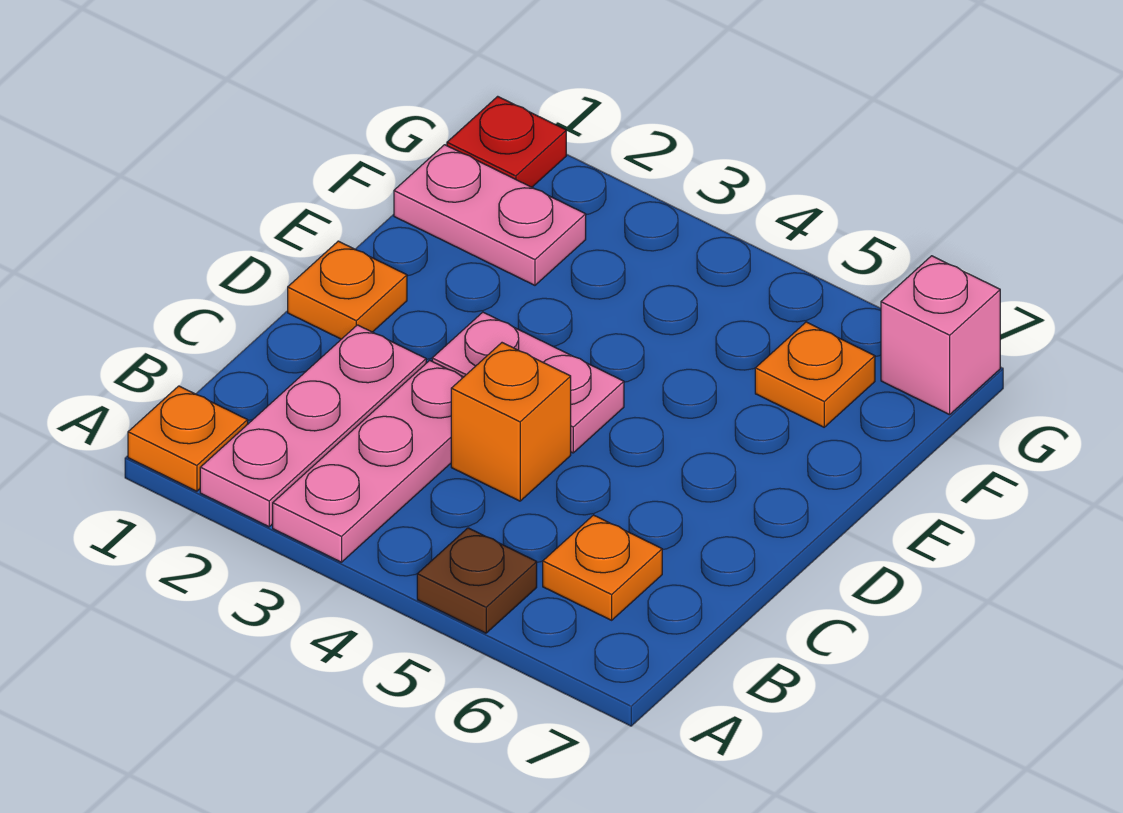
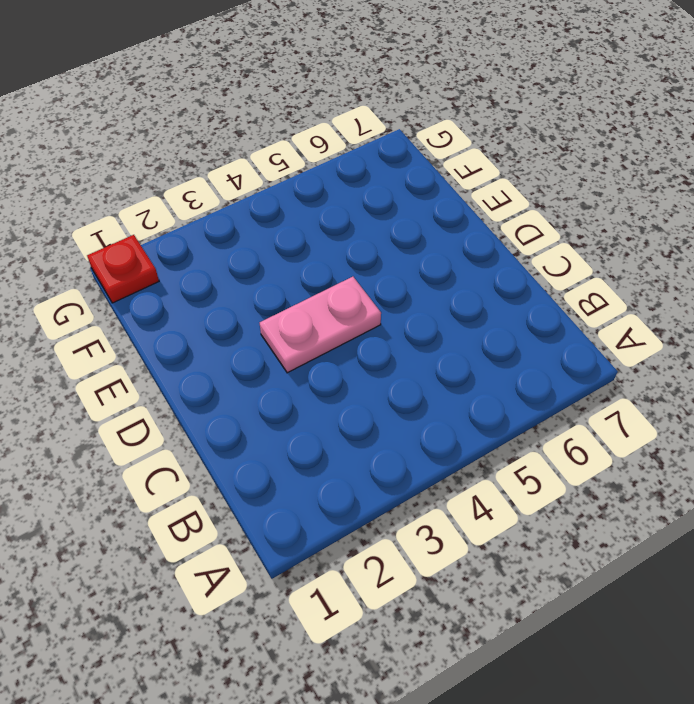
none -> orange plate A1 level 1
none -> pink plate A2:C2 level 1
none -> pink plate A3:C3 level 1

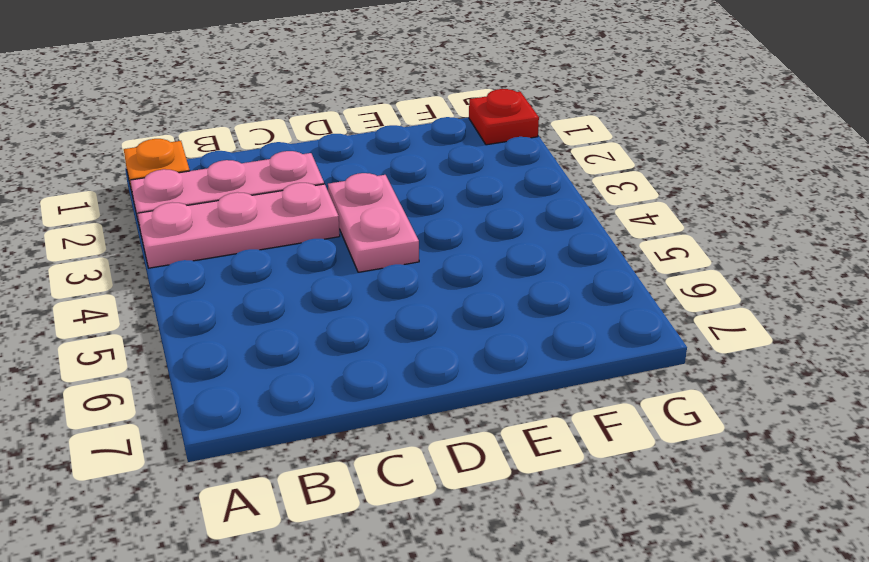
none -> brown plate A5 level 1
none -> orange plate B6 level 1
none -> orange brick C4 level 1

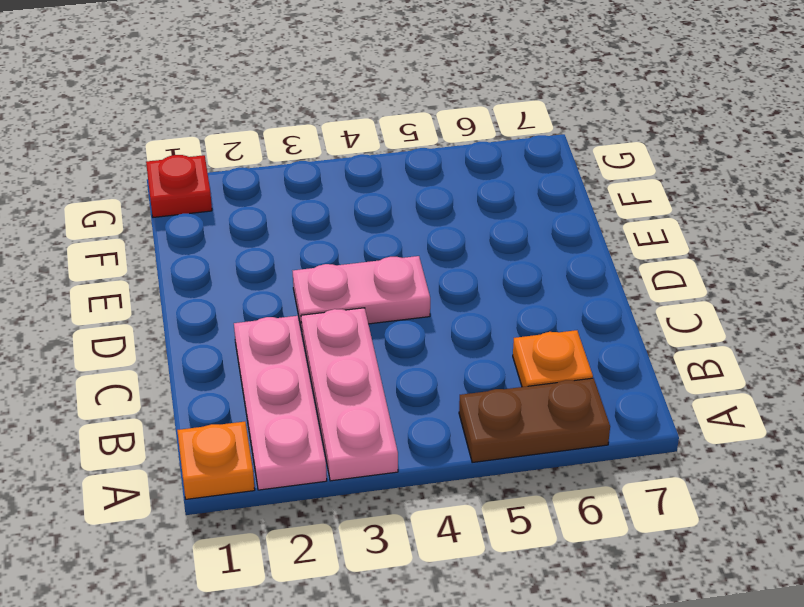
brown plate A5:A6 level 1 -> brown plate A5 level 1
none -> orange brick C4 level 1
none -> orange plate D1 level 1
none -> pink plate F1:F2 level 1

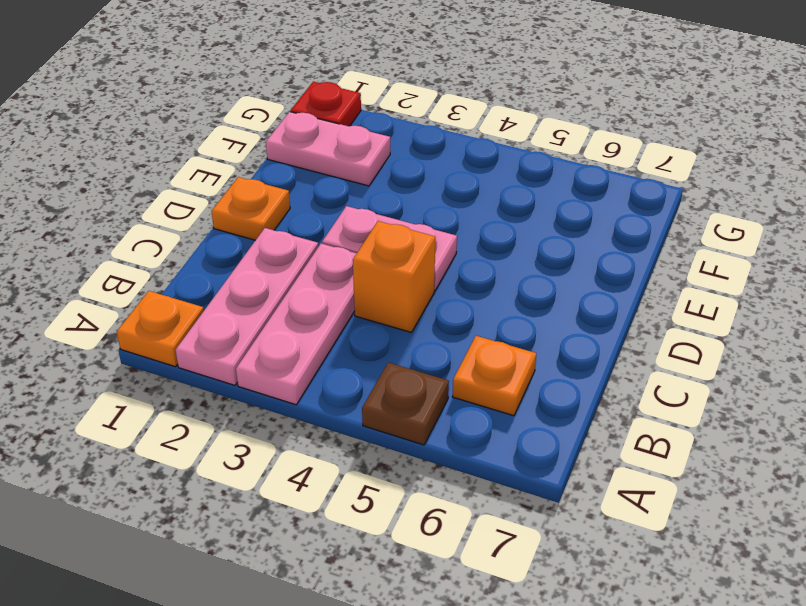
none -> orange plate F6 level 1
none -> pink brick G7 level 1

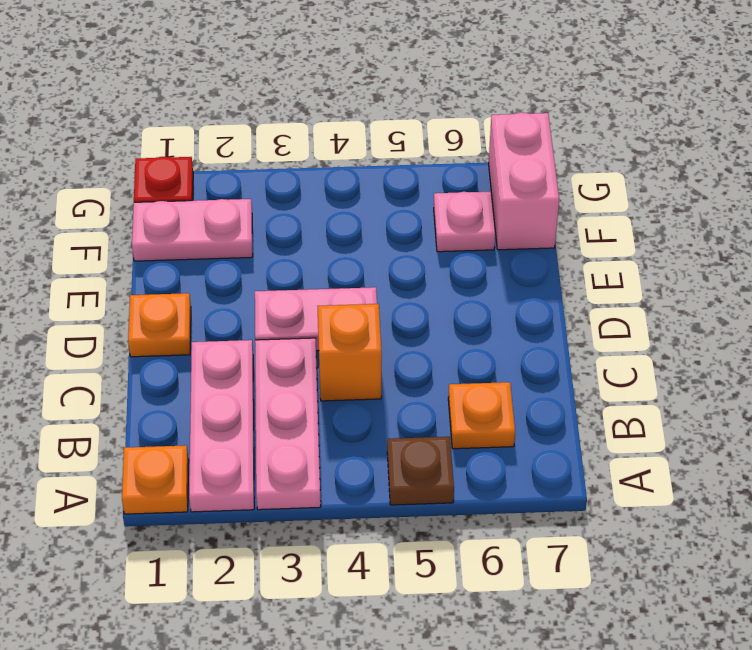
pink plate F6 level 1 -> orange plate F6 level 1
pink brick F7:G7 level 1 -> pink brick G7 level 1

